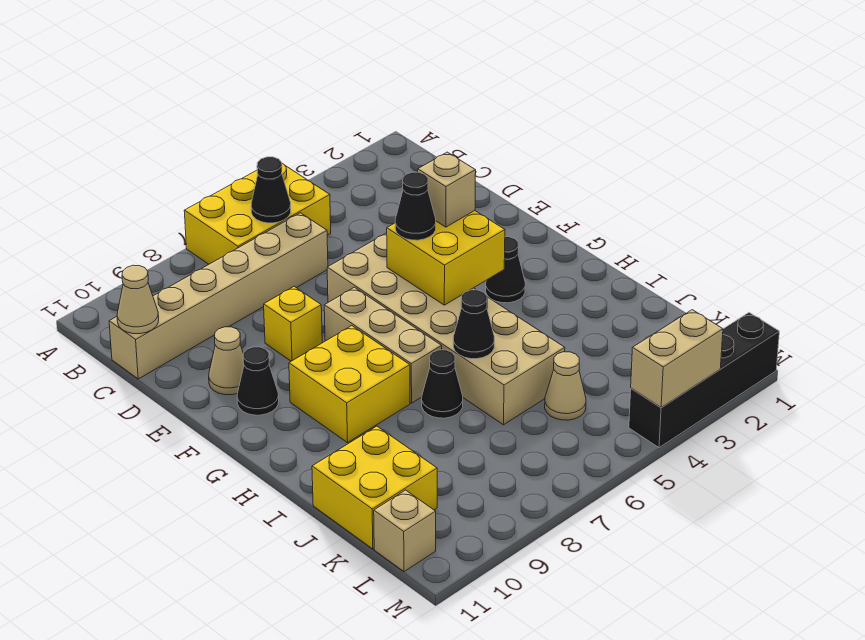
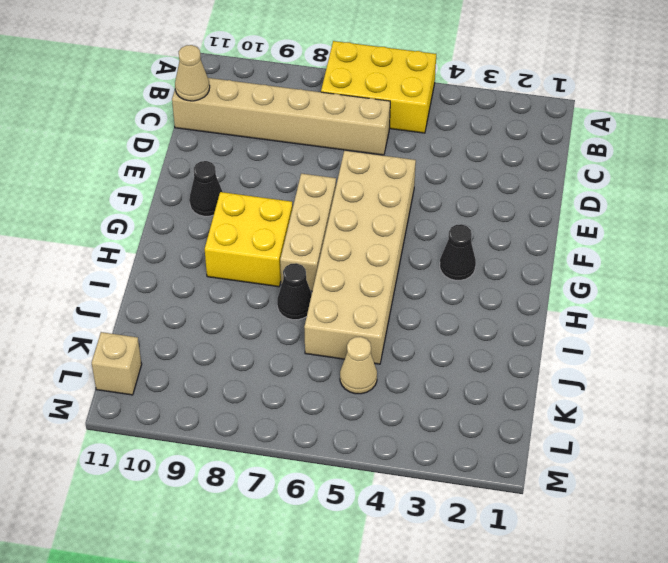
none -> yellow brick E8 level 1
none -> tan cone E10 level 1
none -> yellow brick J10:K11 level 1

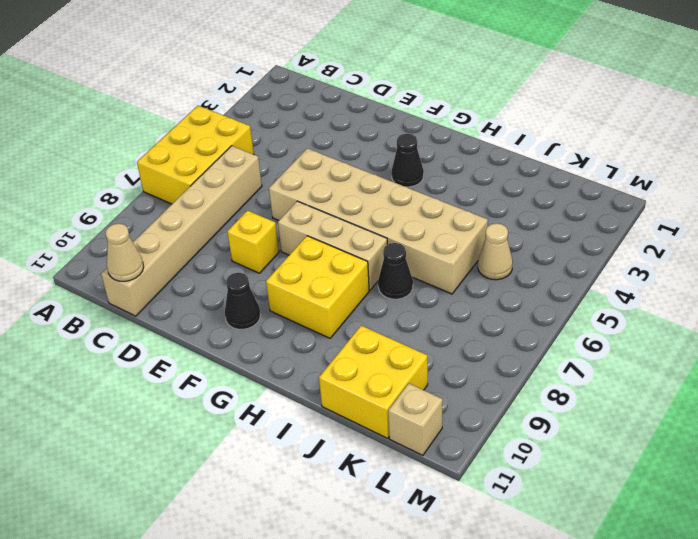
none -> tan cone E10 level 1
none -> black brick M1:M4 level 1
none -> black cone B6 level 2

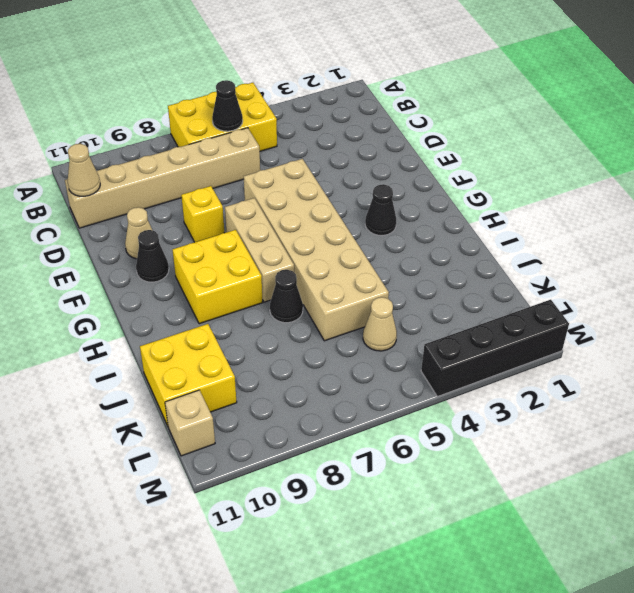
none -> yellow brick F4:G5 level 2
none -> black cone I6 level 2
none -> tan brick M3:M4 level 2

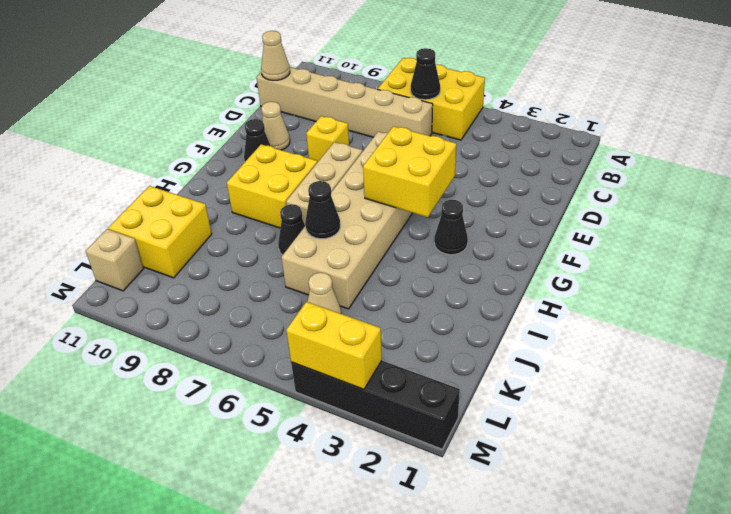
yellow brick M3:M4 level 2 -> tan brick M3:M4 level 2
none -> tan brick F4 level 3
none -> black cone F5 level 3

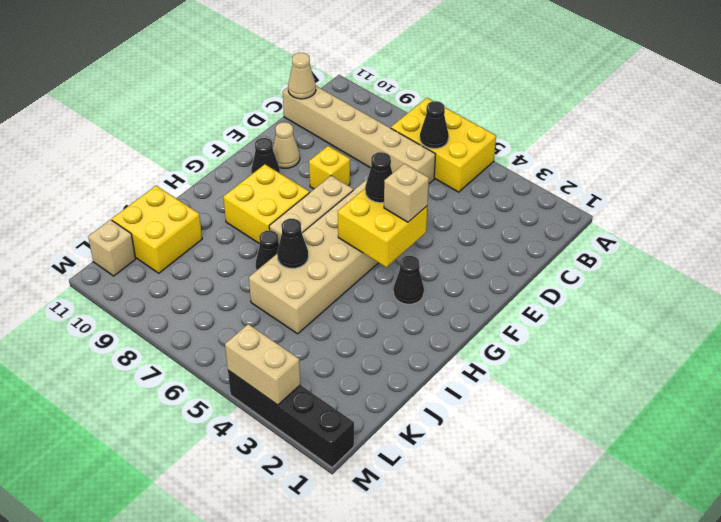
none -> tan cone K5 level 1

